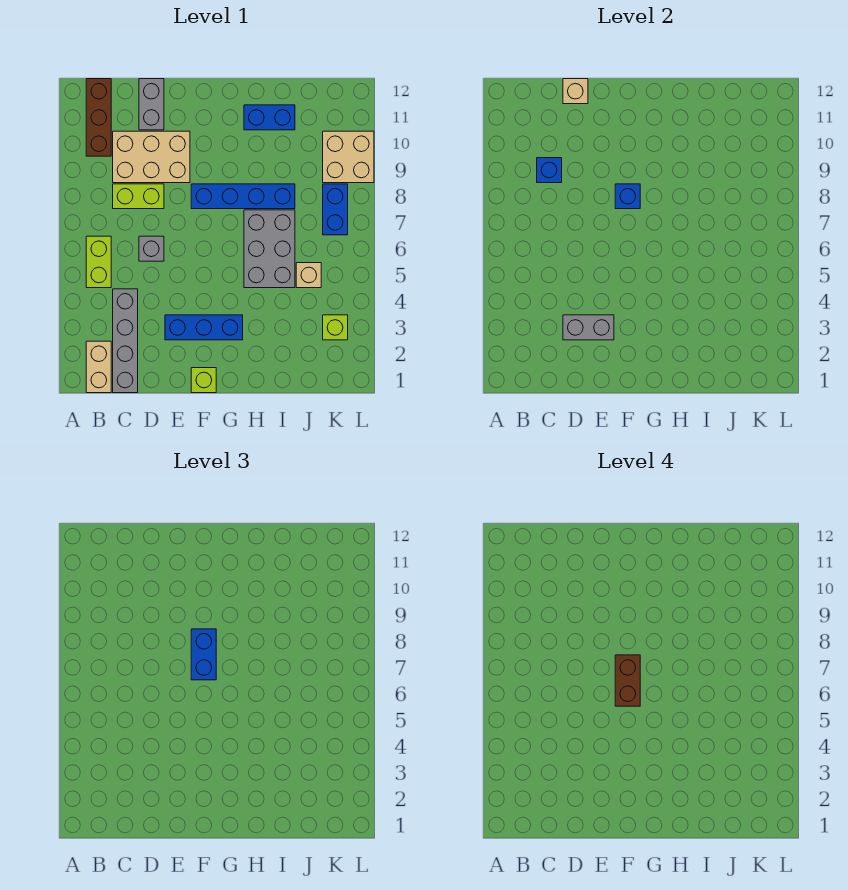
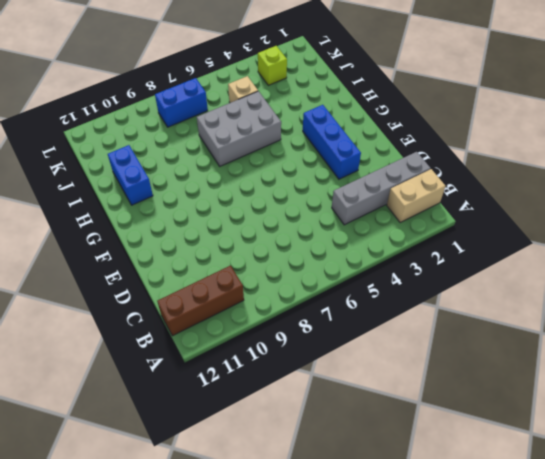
none -> lime brick B5:B6 level 1
none -> lime brick C8:D8 level 1
none -> tan brick C9:E10 level 1

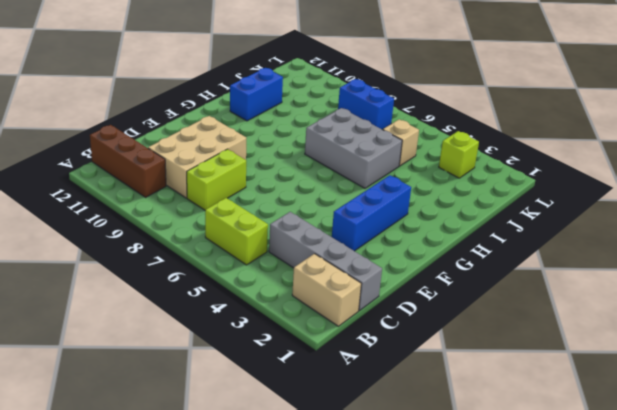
none -> grey brick D6 level 1
none -> grey brick D11:D12 level 1
none -> lime brick F1 level 1

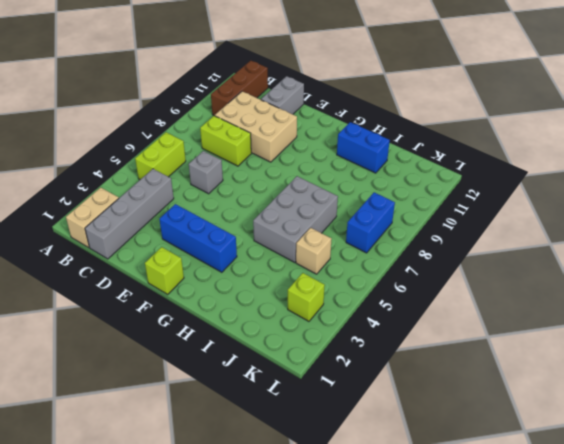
none -> blue brick F8:I8 level 1
none -> tan brick K9:L10 level 1
none -> blue brick C9 level 2

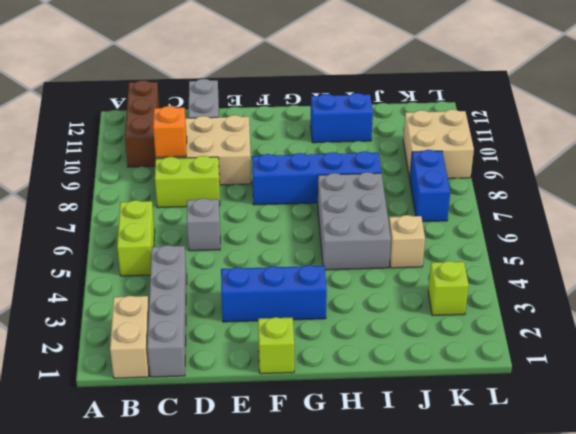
orange brick C9 level 2 -> blue brick C9 level 2
none -> grey brick D3:E3 level 2
none -> tan brick D12 level 2
none -> blue brick F8 level 2

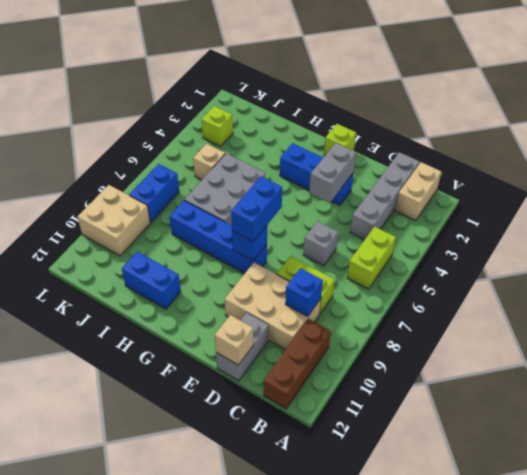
grey brick E3:E4 level 2 -> grey brick D3:E3 level 2
none -> brown brick F6:F7 level 4

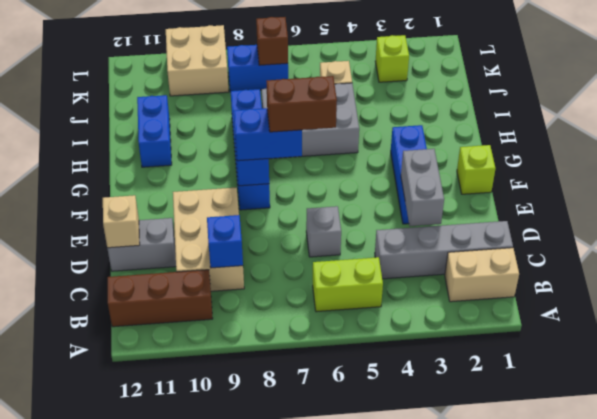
brown brick K7 level 2 -> none
none -> lime brick C8:D8 level 1

